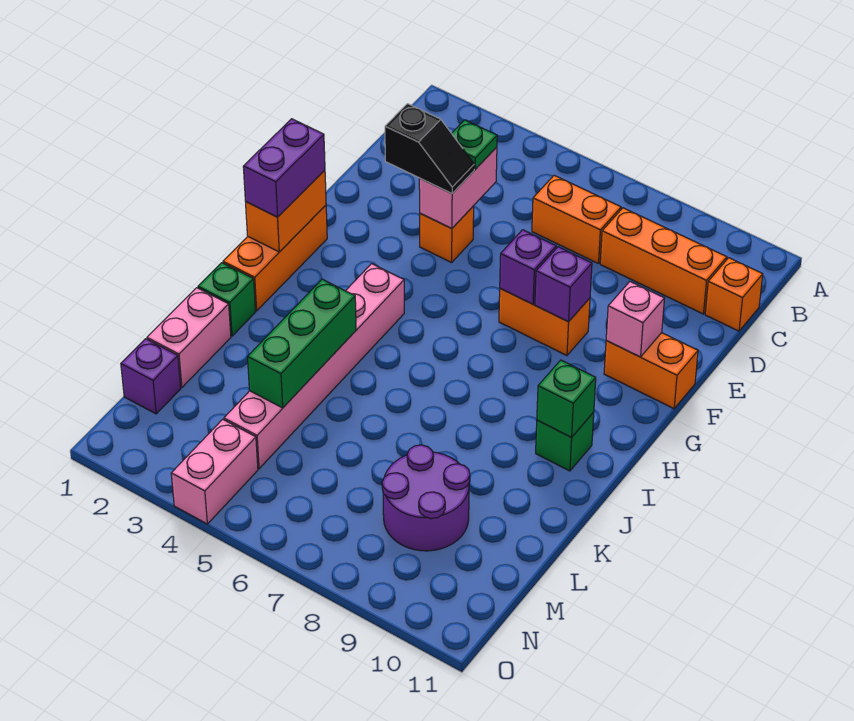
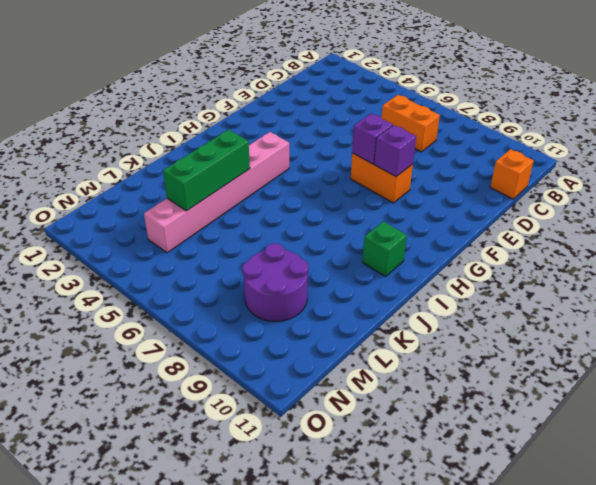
none -> orange brick C8:C10 level 1
none -> orange brick E4 level 1
none -> orange brick F10:F11 level 1

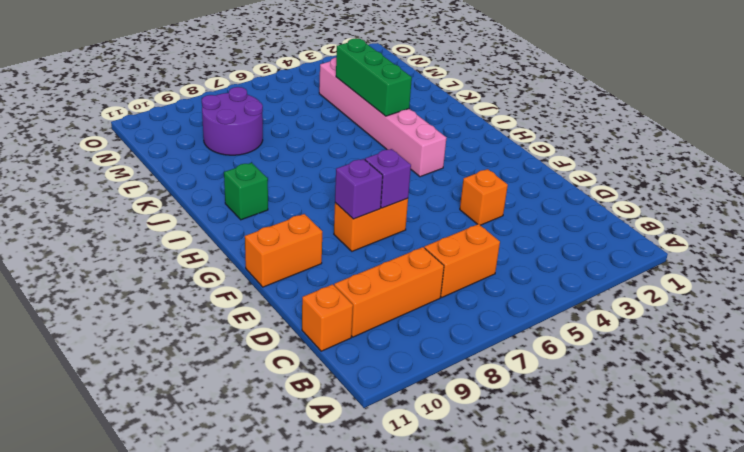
none -> orange brick G1:I1 level 1
none -> green brick J1 level 1
none -> pink brick K1:L1 level 1

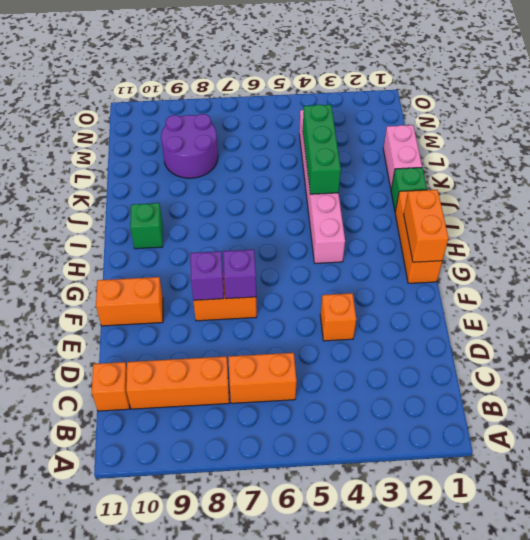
none -> purple brick M1 level 1
none -> pink brick N4:O4 level 1
none -> pink brick D4:E4 level 2

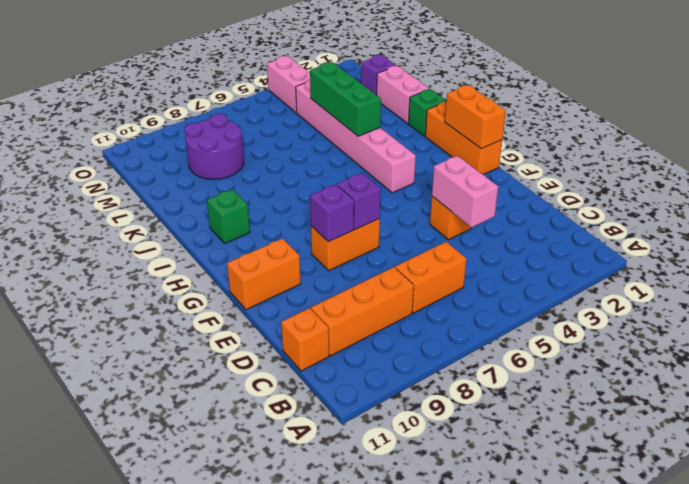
none -> pink brick F10 level 2
none -> green brick I10 level 2
none -> green plate D4 level 3

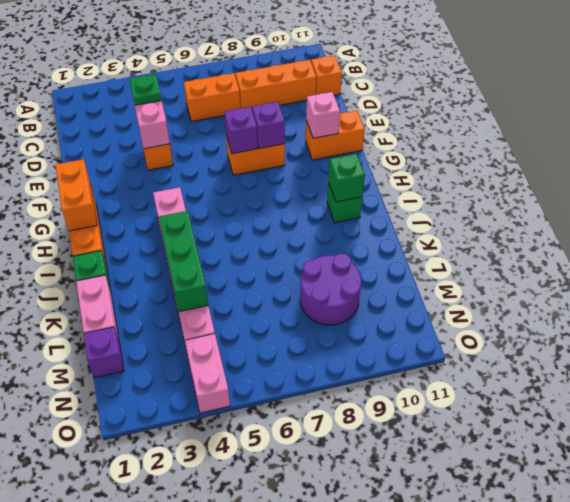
none -> black slope E3:E4 level 3 top 3
none -> purple brick G1:H1 level 3

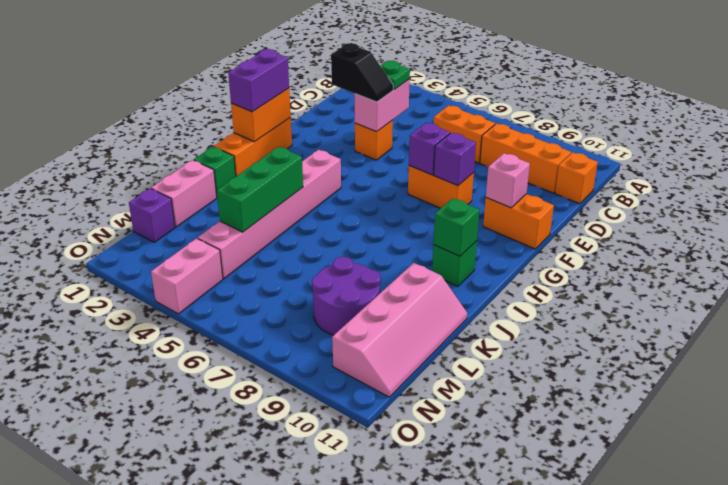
pink slope K10:N11 level 1 top 10 -> none

